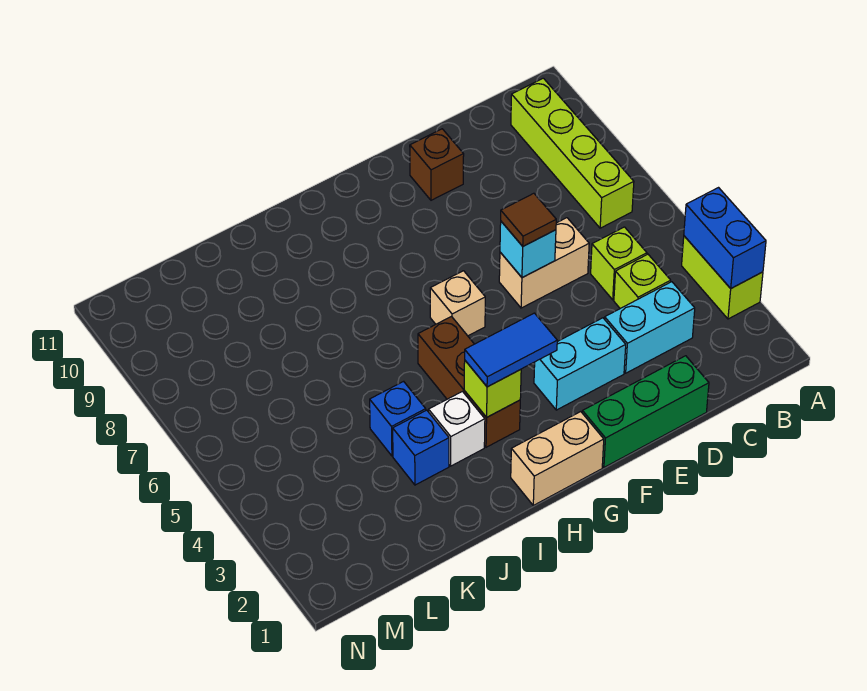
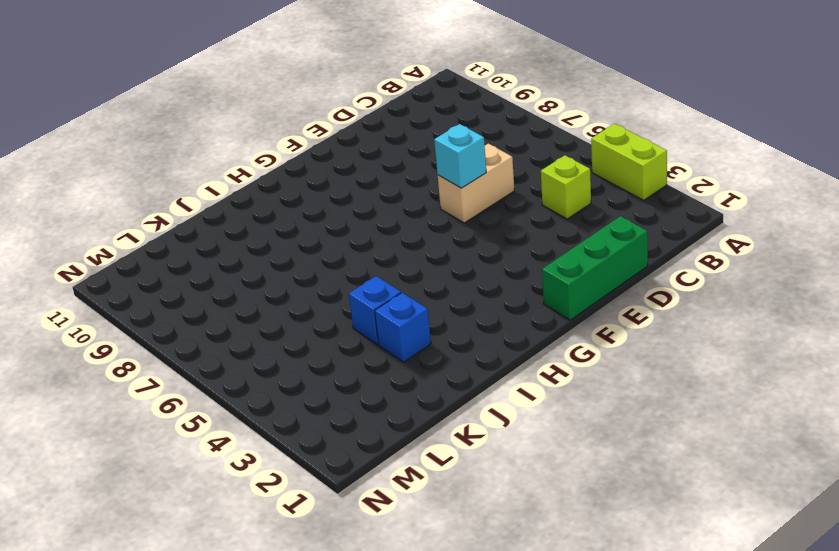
none -> lime brick B7:B10 level 1
none -> cyan brick C3:D3 level 1
none -> lime brick C5 level 1

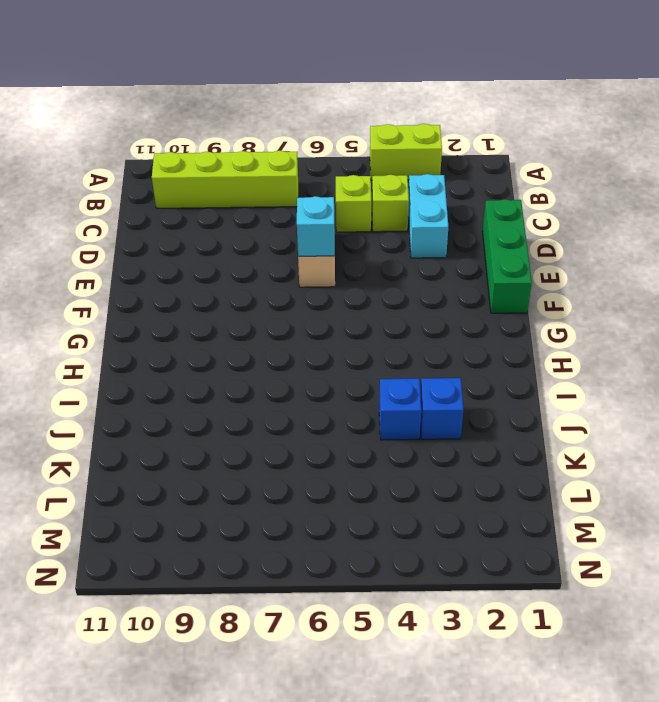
none -> cyan brick E3:F3 level 1
none -> brown brick E10 level 1
none -> tan brick G1:H1 level 1

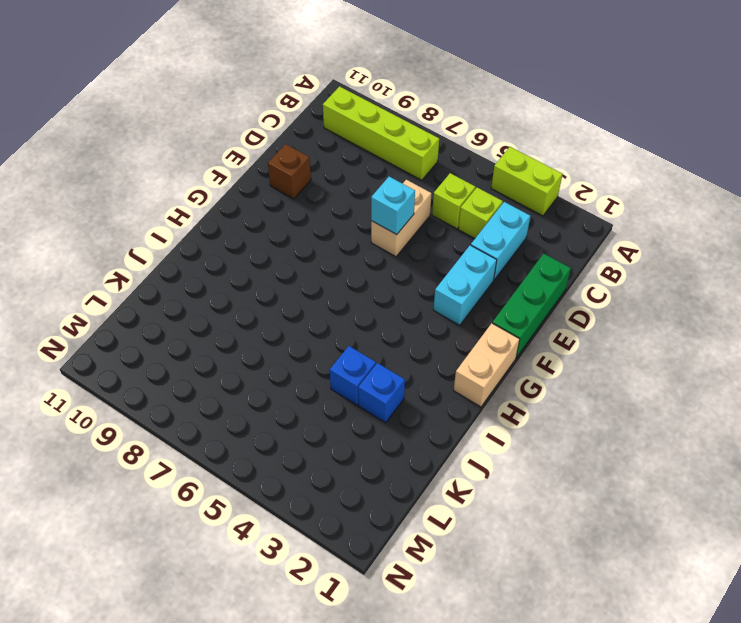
none -> tan brick G6 level 1
none -> brown brick H3:H5 level 1
none -> white brick I3 level 1

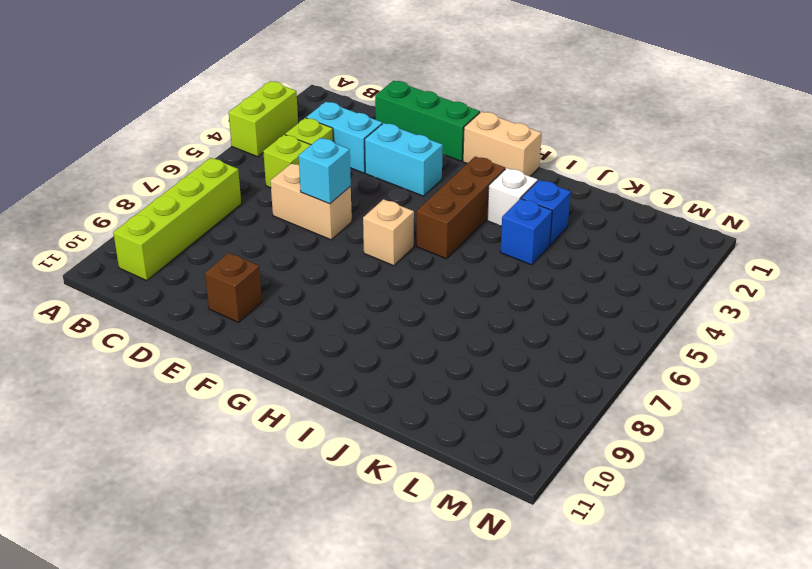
none -> blue brick A3:A4 level 2
none -> lime brick H3 level 2
none -> brown tile E6 level 3

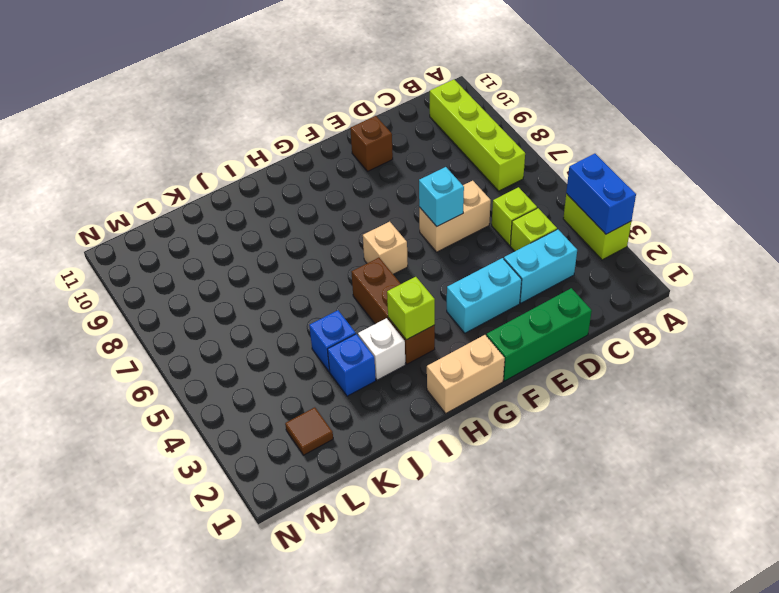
brown tile L2 level 1 -> brown tile E6 level 3
none -> blue tile G3:H3 level 3

